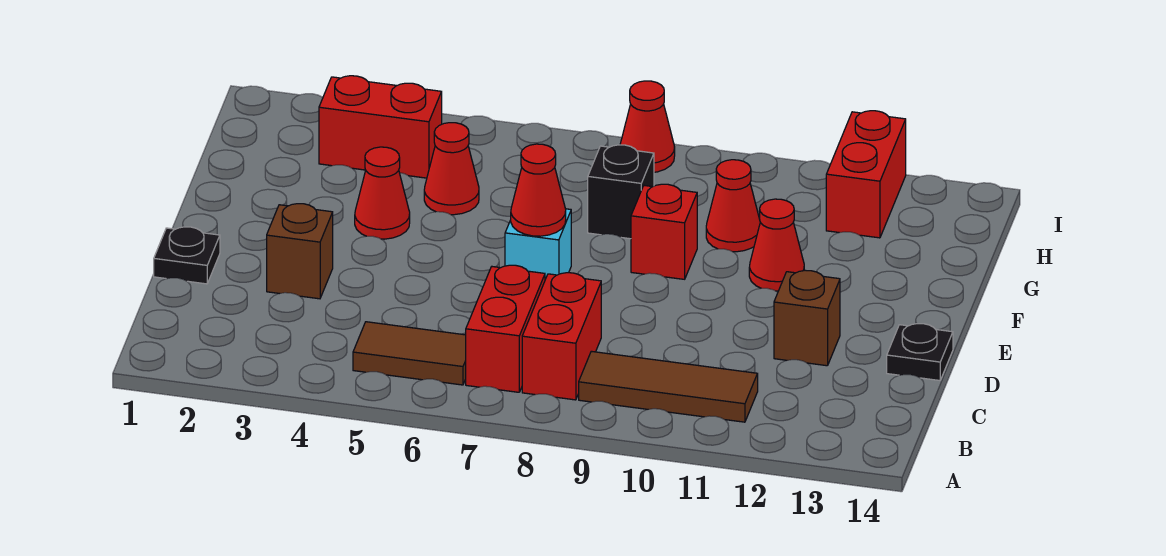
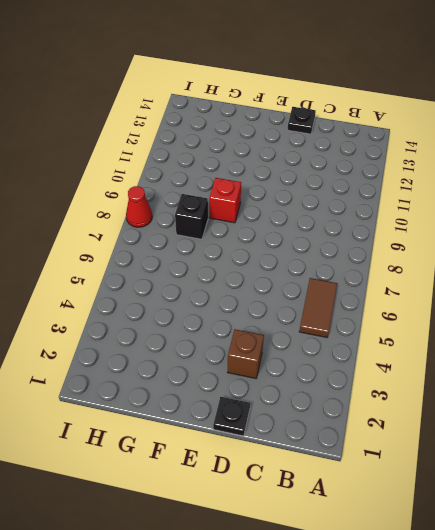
none -> red brick B7:C7 level 1
none -> red brick B8:C8 level 1
none -> brown tile B9:B11 level 1

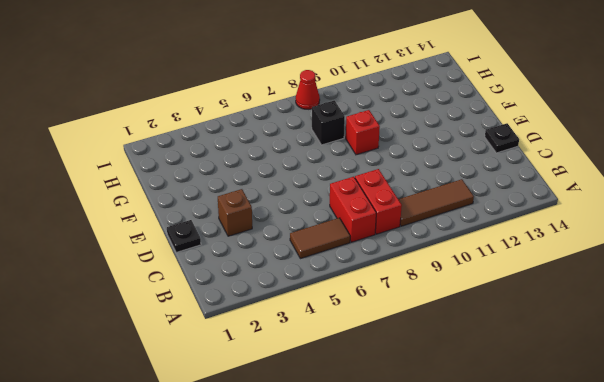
none -> brown brick D12 level 1
none -> cyan brick E7 level 1
none -> red cone F4 level 1

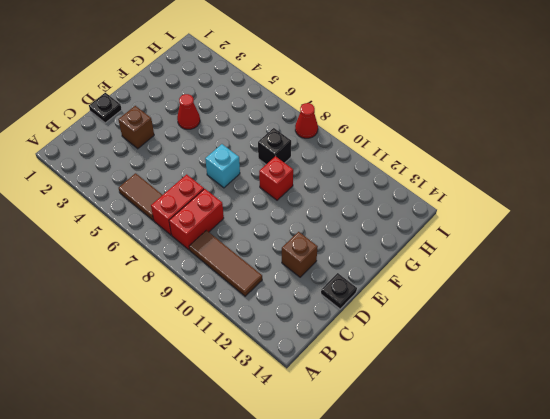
none -> red cone F11 level 1
none -> red cone G5 level 1
none -> red cone G10 level 1

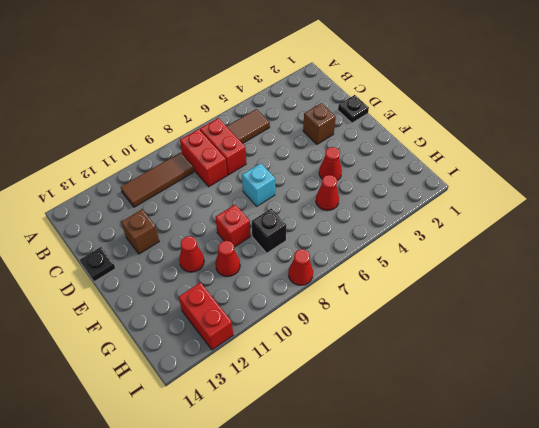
none -> red brick H3:H4 level 1
none -> red cone E7 level 2

